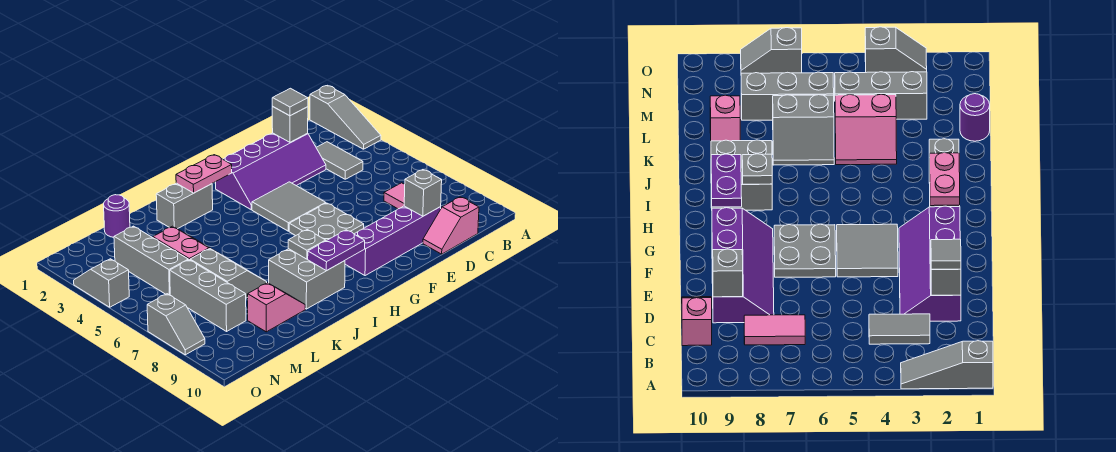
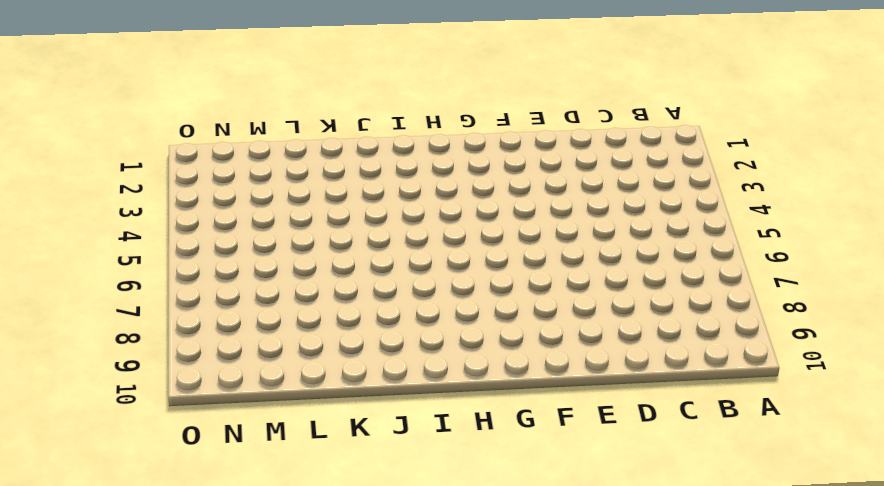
none -> grey slope A1:A3 level 1 top 1
none -> grey tile C3:C4 level 1
none -> pink tile C7:C8 level 1

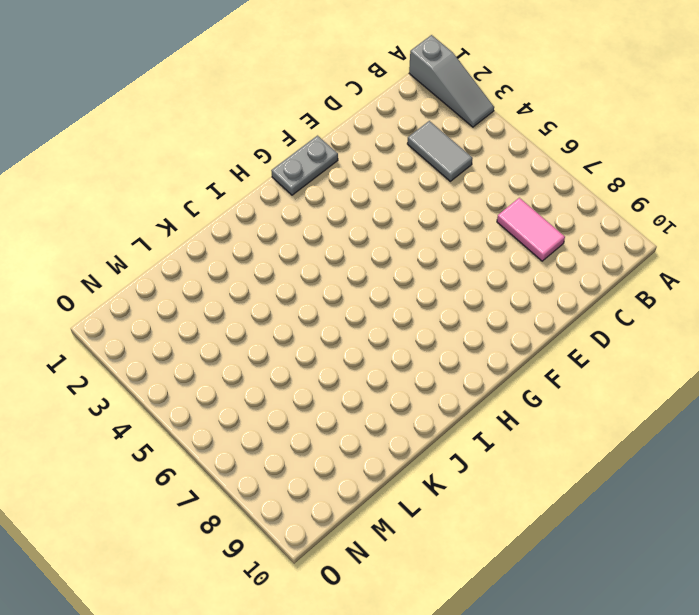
grey plate F1:G1 level 1 -> none
none -> pink slope C10:D10 level 1 top C
none -> purple slope D2:G3 level 1 top 2
none -> purple slope D8:G9 level 1 top 9

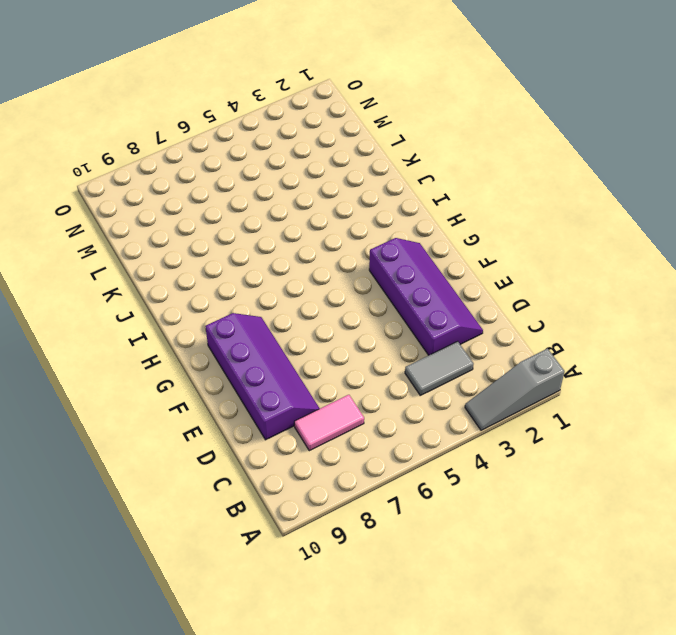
purple slope D2:G3 level 1 top 3 -> purple slope D2:G3 level 1 top 2
none -> pink slope C10:D10 level 1 top C
none -> grey tile F4:G5 level 1
none -> grey plate F6:G7 level 1

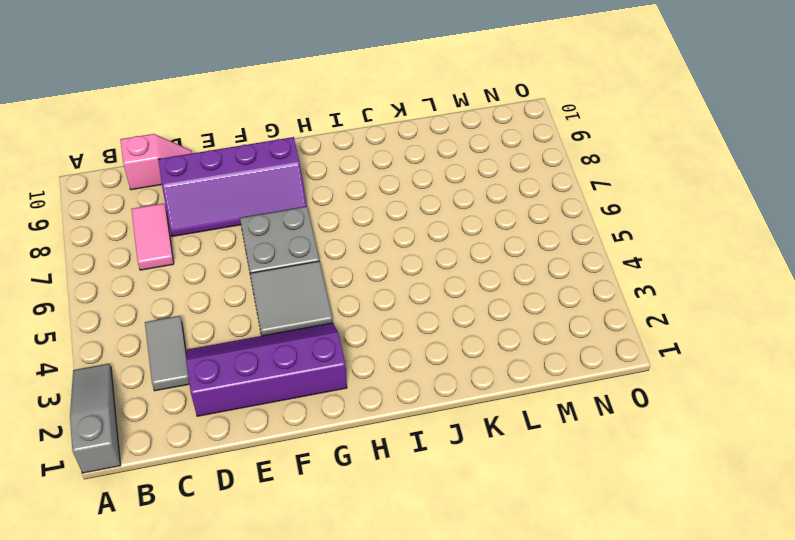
none -> grey brick I2:J2 level 1
none -> grey brick I8:J9 level 1
none -> pink slope K4:L5 level 1 top L

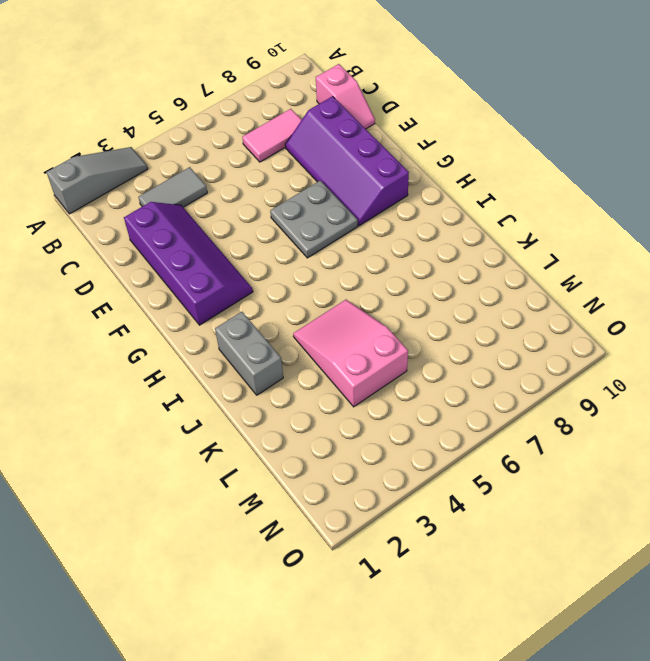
pink slope J4:L5 level 1 top L -> pink slope K4:L5 level 1 top L
none -> grey tile F4:G5 level 1
none -> grey brick I8:J9 level 1
none -> grey slope K6:L7 level 1 top L

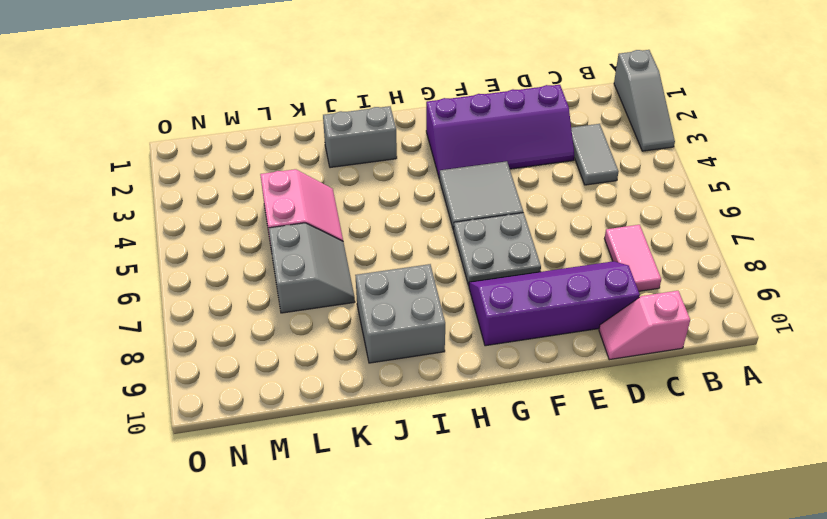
none -> pink slope K9:L9 level 1 top L
none -> purple round brick L1 level 1
none -> grey brick M3:M5 level 1

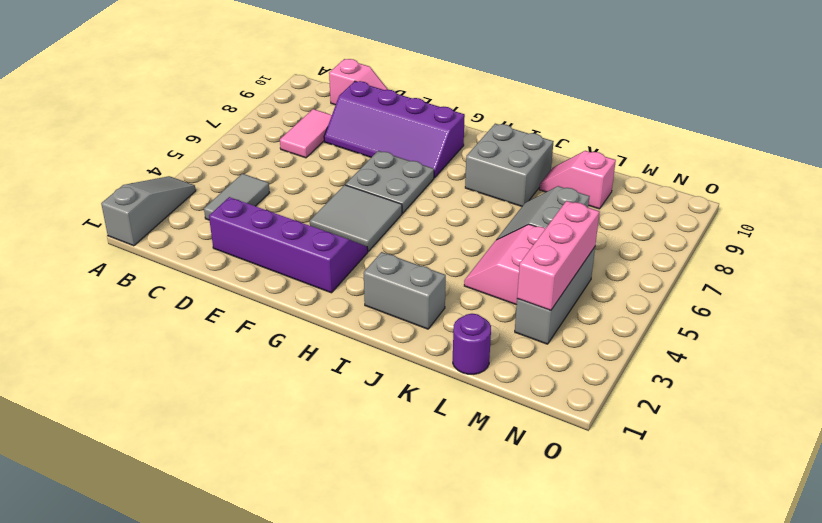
pink brick M3:M5 level 2 -> none
none -> grey brick M6:M8 level 1
none -> grey slope O3:O4 level 1 top 4
none -> grey slope O7:O8 level 1 top 7

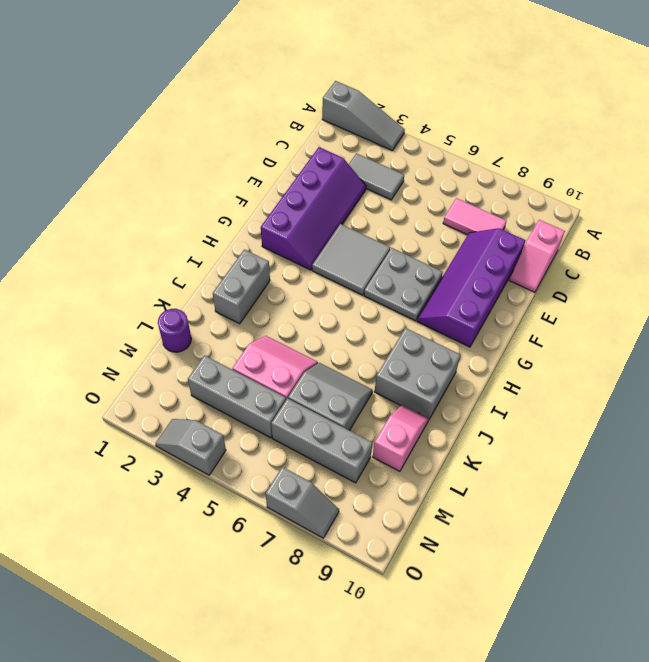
none -> grey brick D2 level 2
none -> grey brick D9 level 2
none -> pink plate H2:I2 level 2

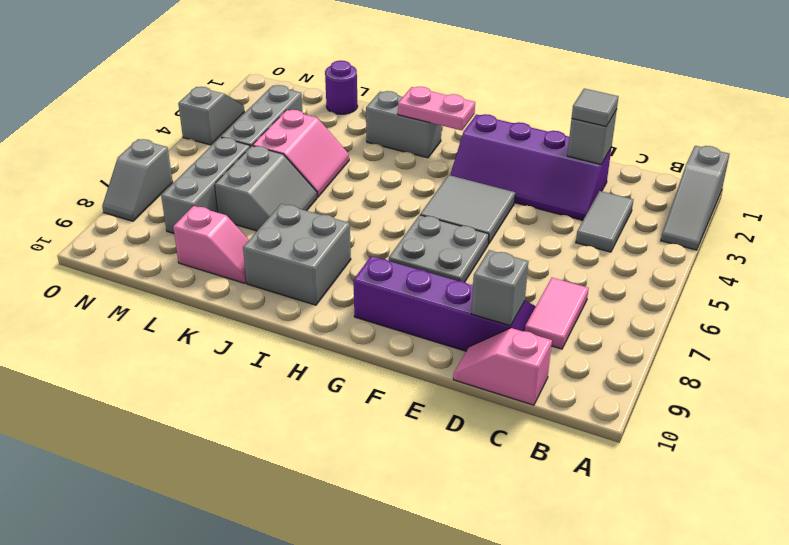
none -> purple plate H9:I9 level 2
none -> grey plate I8 level 2

